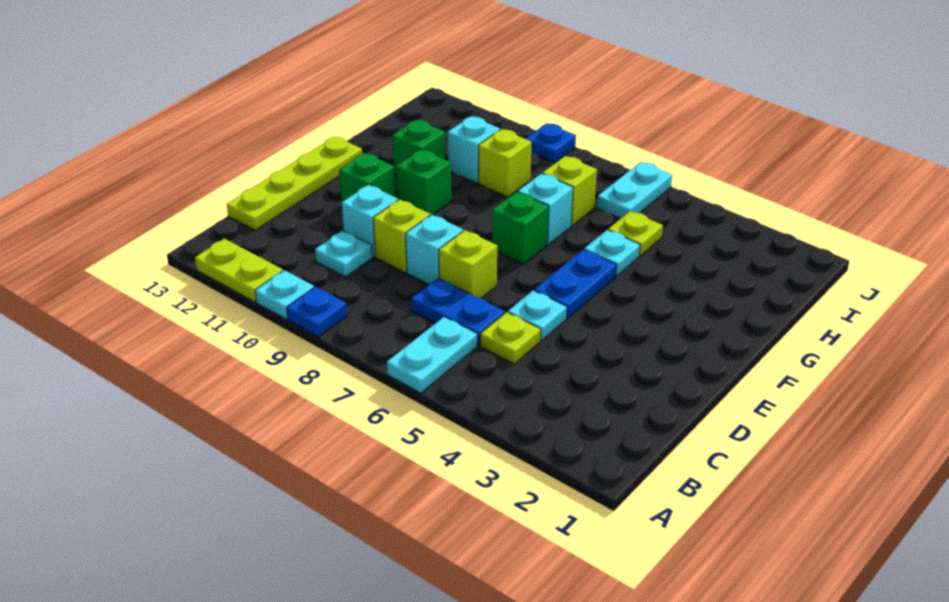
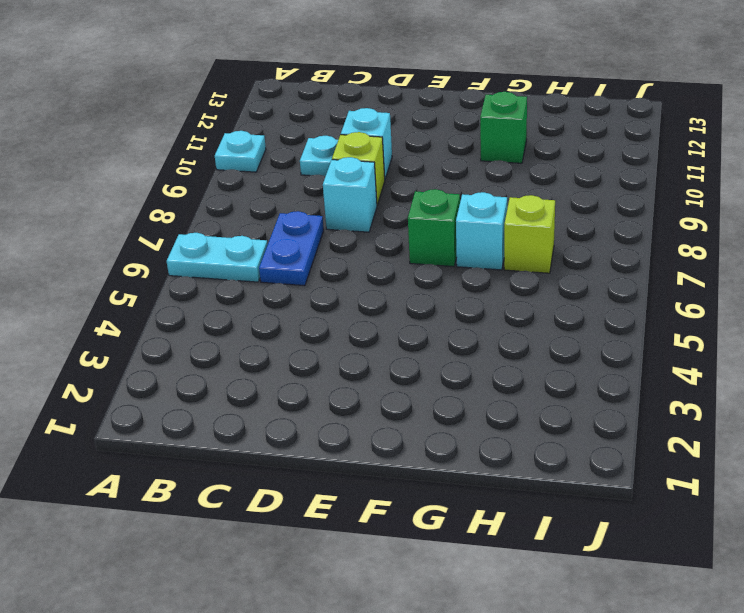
none -> blue plate A9 level 1
none -> lime plate A11:A12 level 1
none -> lime plate C5 level 1

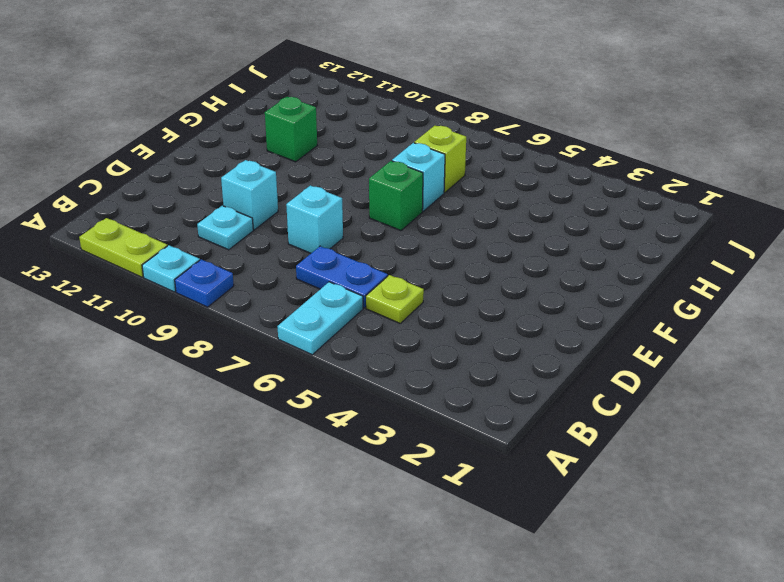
none -> lime plate C13:F13 level 1
none -> cyan plate D5 level 1
none -> lime brick D7 level 1

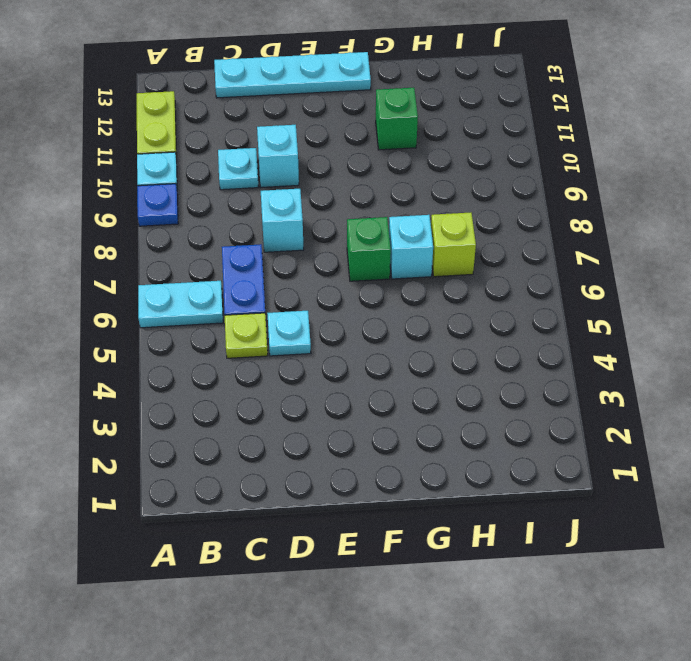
cyan plate C13:F13 level 1 -> lime plate C13:F13 level 1
none -> lime brick D7 level 1
none -> lime brick D9 level 1
none -> blue plate E5:F5 level 1

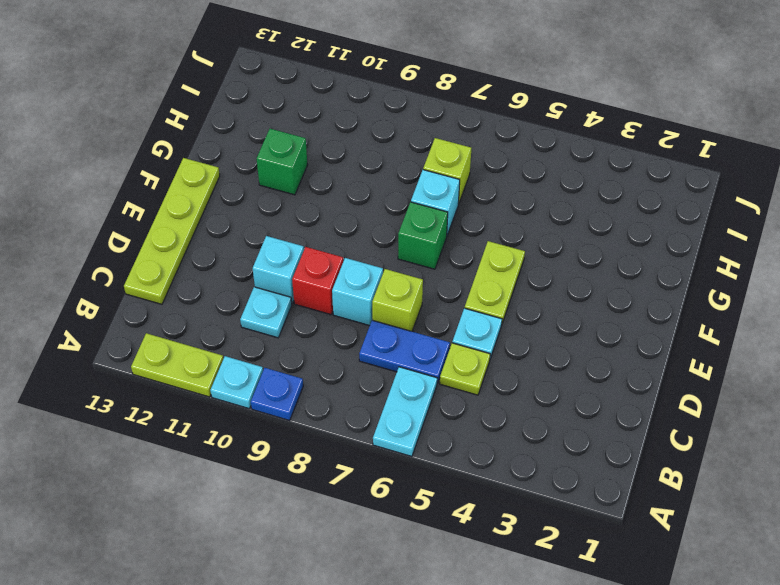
red brick D9 level 1 -> lime brick D9 level 1
lime plate E5:F5 level 1 -> blue plate E5:F5 level 1
none -> green brick E11 level 1
none -> green brick F10 level 1
none -> cyan plate G5 level 1

